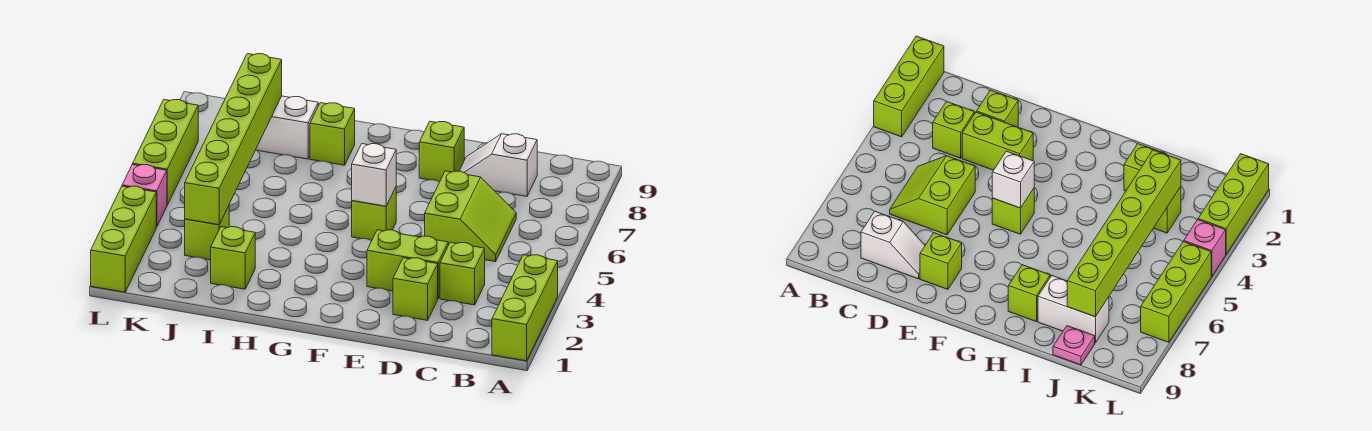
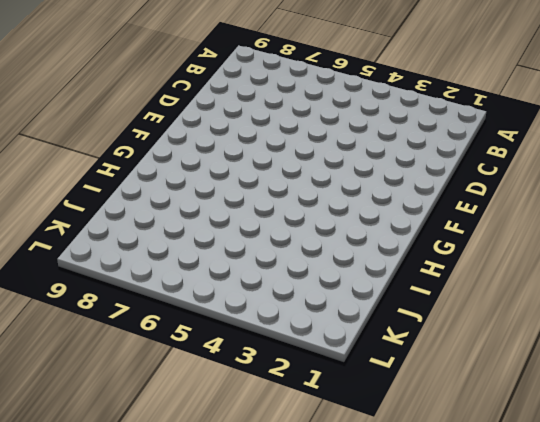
none -> lime brick A1:A3 level 1
none -> lime brick C3 level 1
none -> lime slope C5:D6 level 1 top D

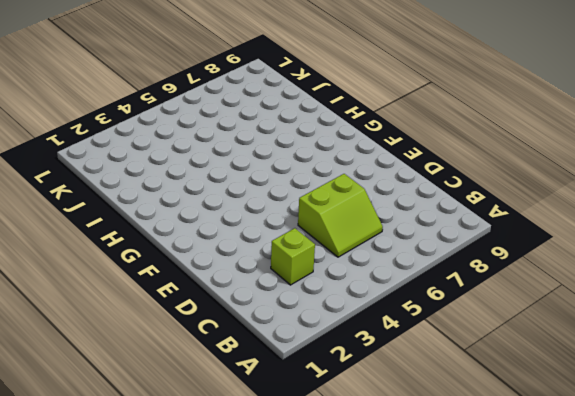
none -> lime brick A1:A3 level 1
none -> white slope C8:D8 level 1 top C
none -> lime brick D2 level 1

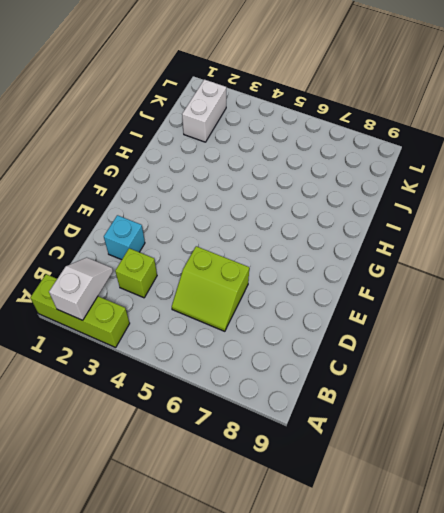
white slope A2:B2 level 2 top A -> white slope C8:D8 level 1 top C
cyan brick D2 level 1 -> lime brick D2 level 1
white brick J2:K2 level 1 -> white brick I8:J8 level 1
none -> lime brick D3:E3 level 1
none -> lime brick E8 level 1
none -> lime brick F5 level 1

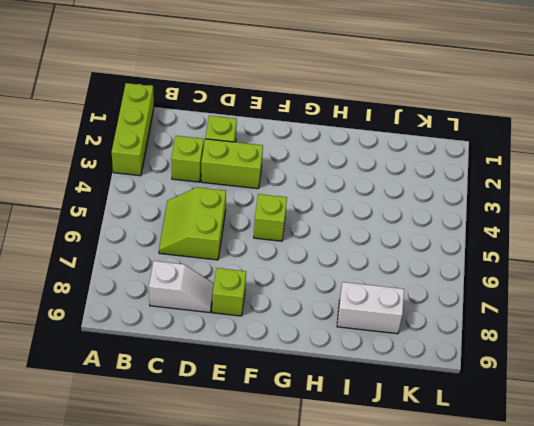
none -> lime brick H8 level 1
none -> lime brick I2 level 1
none -> lime brick J3 level 1

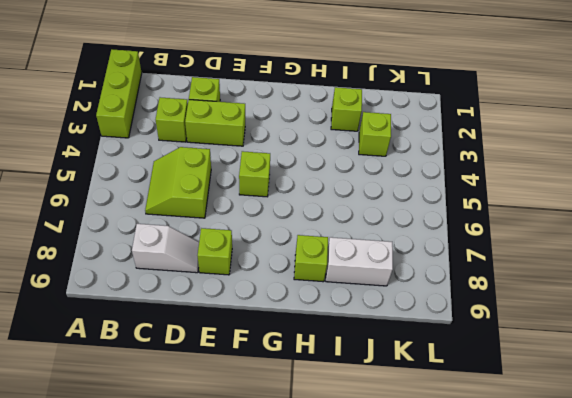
none -> pink plate J9 level 1
none -> lime brick L1:L3 level 1
none -> pink brick L4 level 1

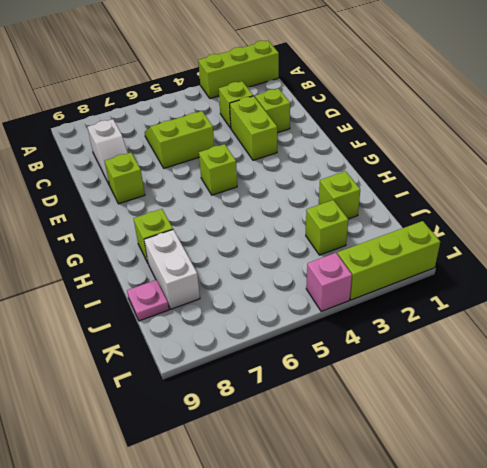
none -> lime brick L5:L7 level 1
none -> white brick F5 level 2
none -> lime brick J3:J8 level 2

